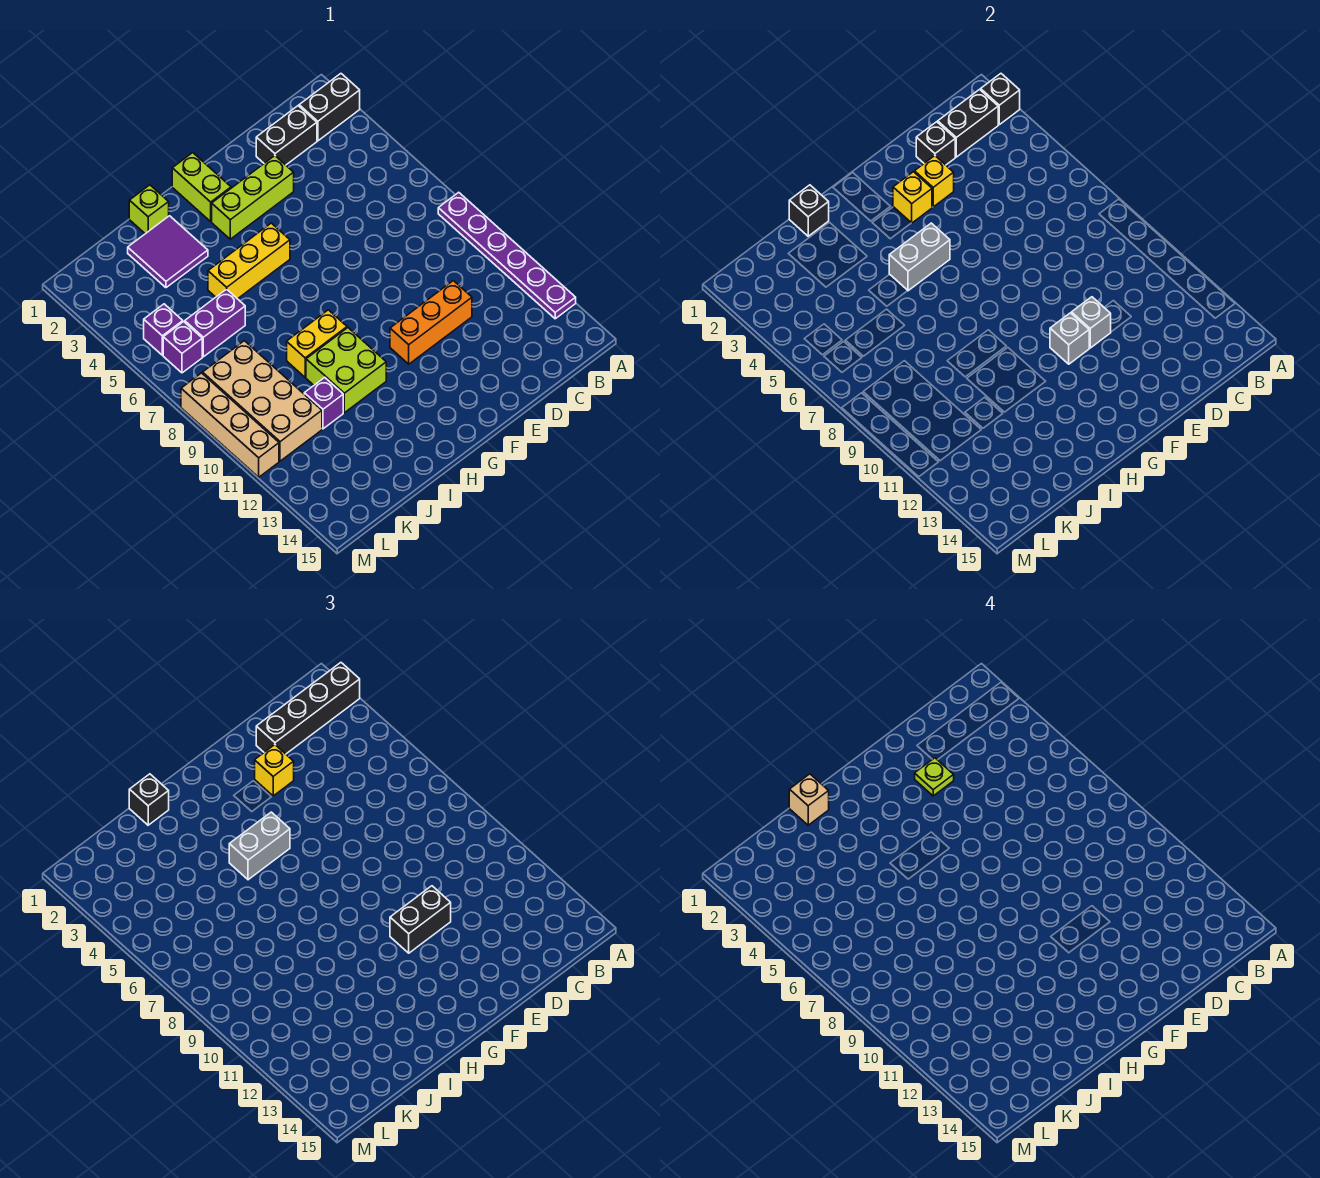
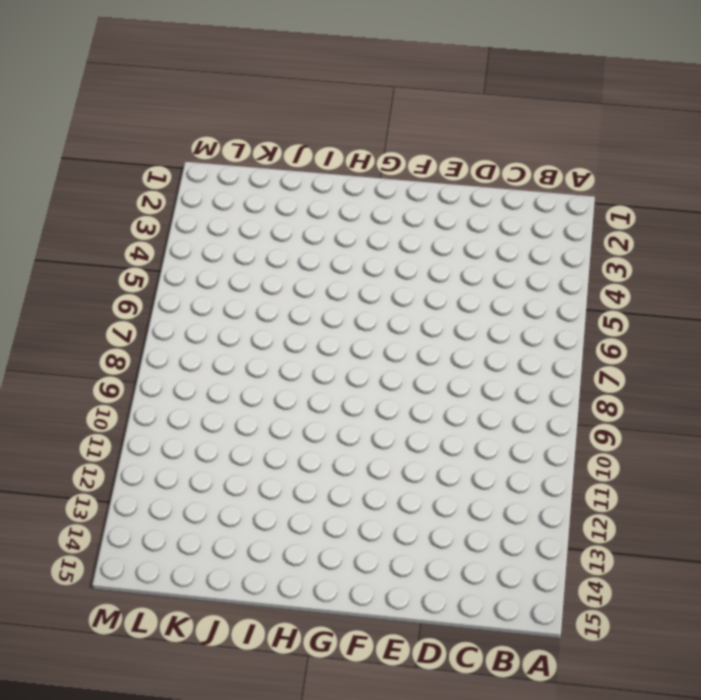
none -> black brick A2:B2 level 1
none -> purple plate A8:A13 level 1
none -> black brick C2:D2 level 1
none -> orange brick D11:F11 level 1

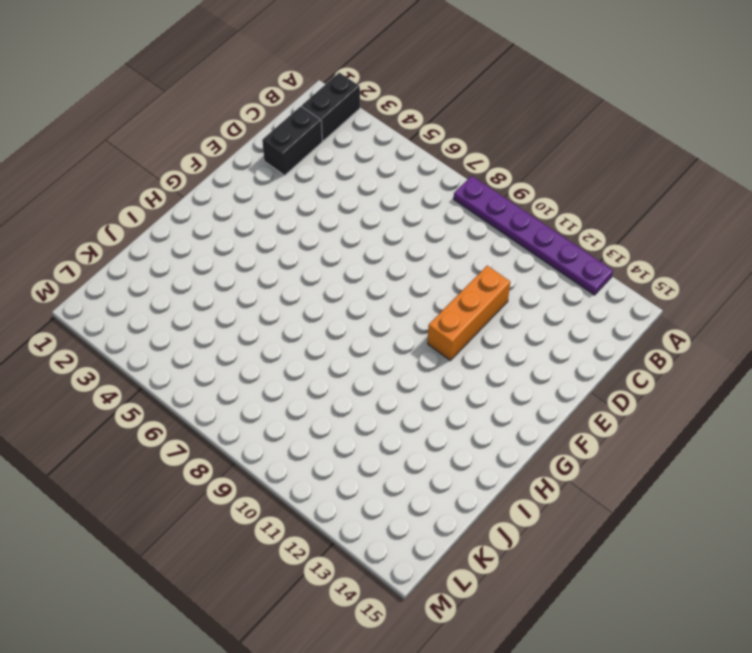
none -> lime brick E3:G3 level 1
none -> lime brick G1:G2 level 1
none -> yellow brick G5:I5 level 1
none -> yellow brick H9:I9 level 1

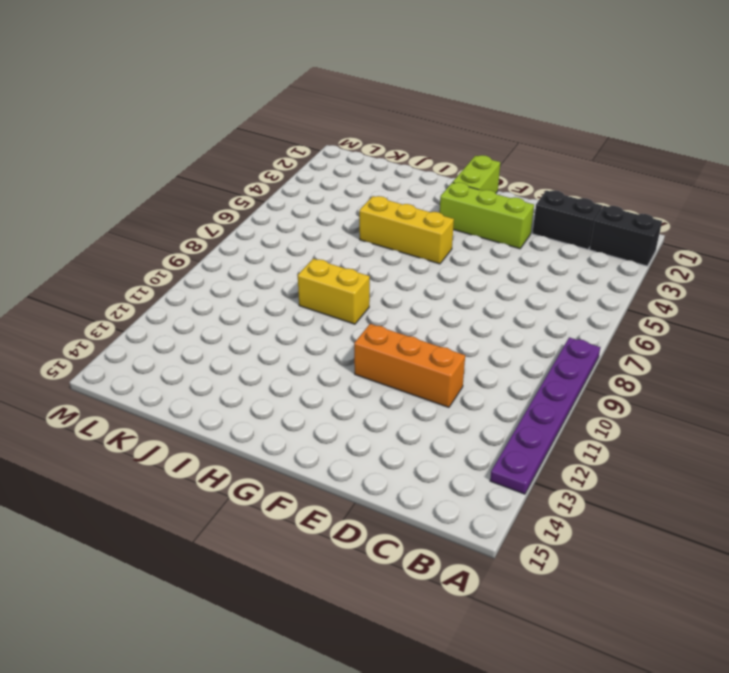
none -> lime brick H10:I11 level 1
none -> lime brick I1 level 1
none -> purple tile I2:J3 level 1
none -> purple brick J6:K6 level 1

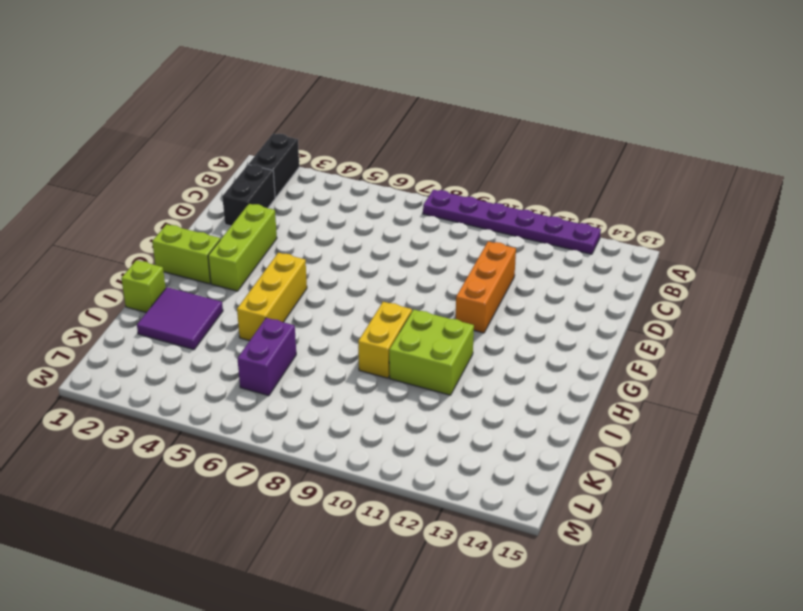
none -> purple brick J11 level 1
none -> tan brick K8:L11 level 1
none -> purple brick L5 level 1
none -> purple brick L6 level 1

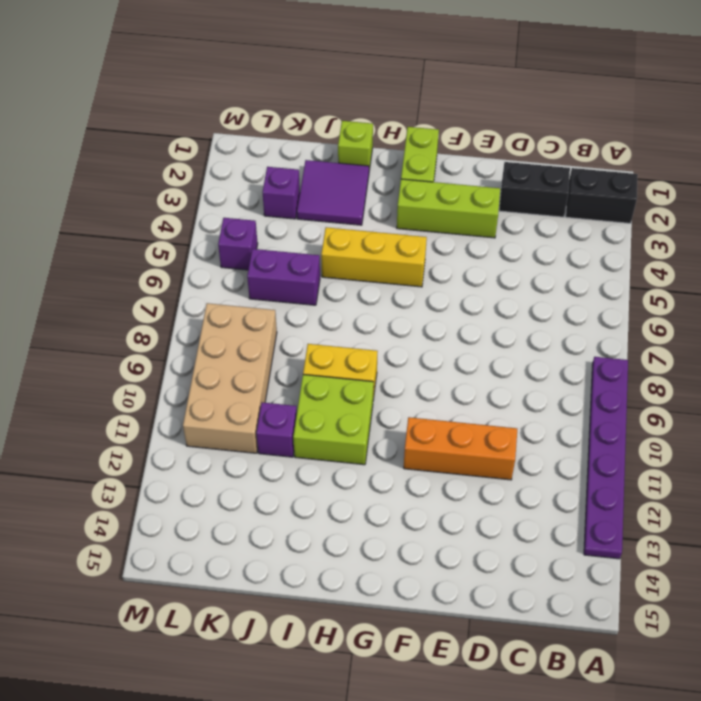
purple brick K3 level 1 -> purple brick L6 level 1
none -> tan brick M8:M11 level 1
none -> black brick A2 level 2
none -> black brick B2:C2 level 2
none -> black brick D2 level 2

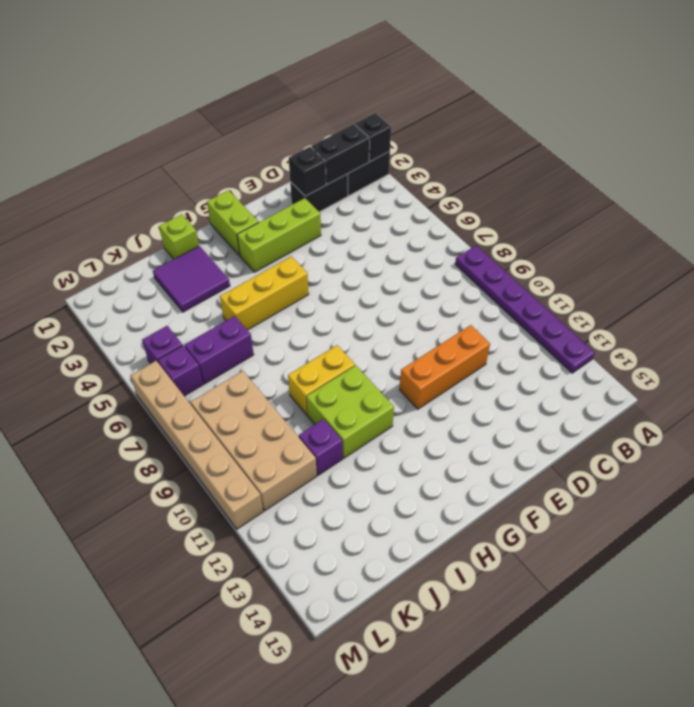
tan brick M6:M11 level 1 -> tan brick M8:M11 level 1
none -> yellow brick E3 level 2
none -> grey brick E11 level 2
none -> yellow brick F3 level 2
none -> grey brick F11 level 2

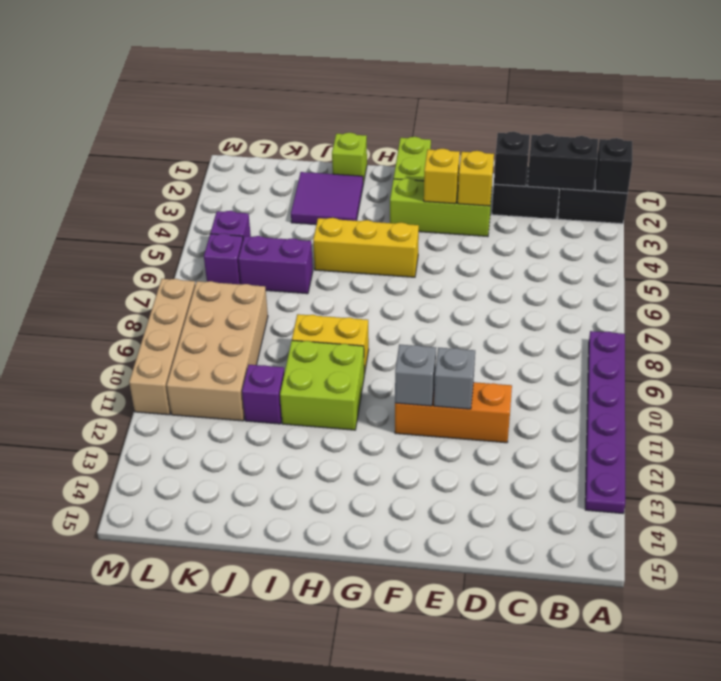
none -> grey brick G5:H5 level 2
none -> black brick I1 level 2
none -> black brick A2:D2 level 3
none -> yellow brick E3 level 3

